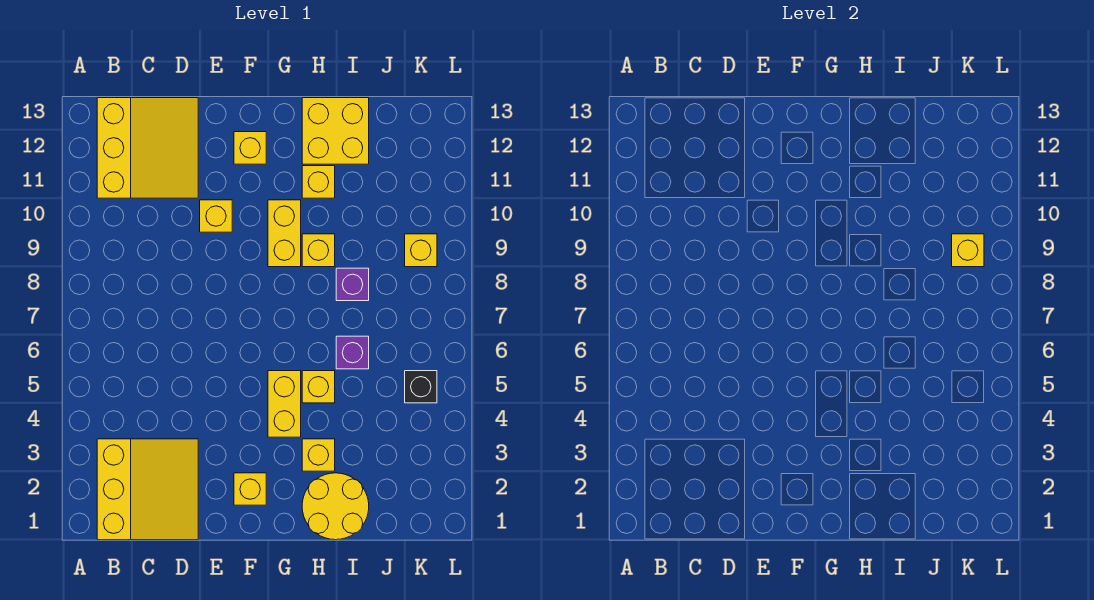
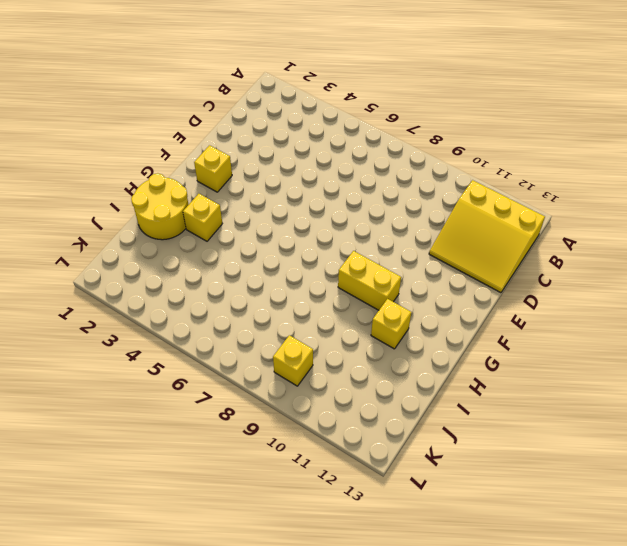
none -> yellow slope B1:D3 level 1 top B
none -> yellow brick E10 level 1
none -> yellow brick F12 level 1

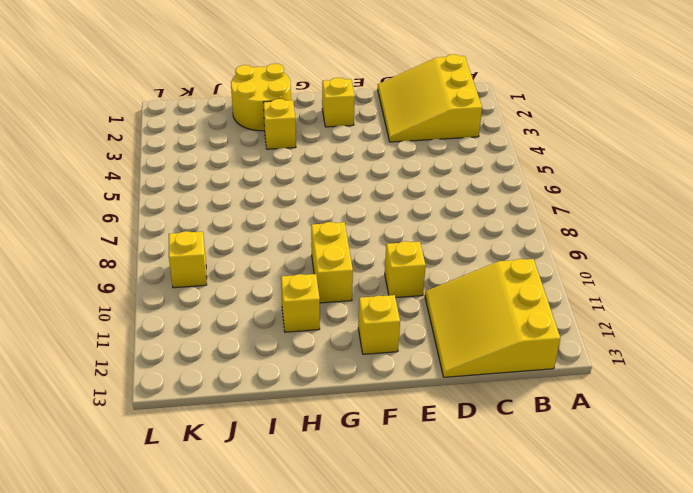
none -> yellow brick G4:G5 level 1
none -> yellow brick H5 level 1
none -> yellow brick H9 level 1

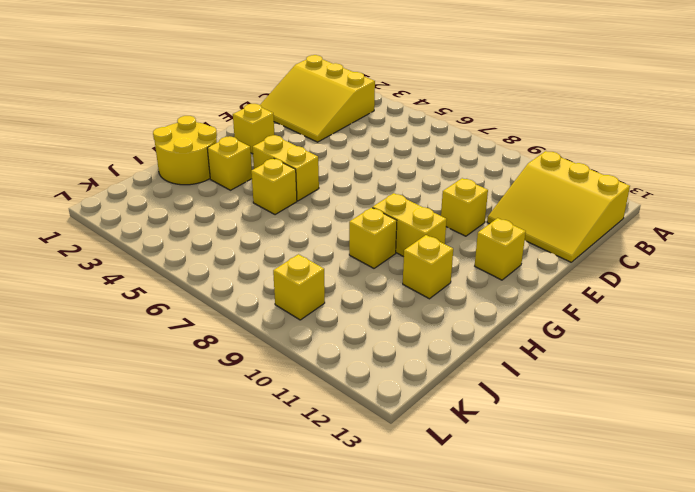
none -> yellow brick H12:I13 level 1
none -> purple brick I6 level 1
none -> purple brick I8 level 1

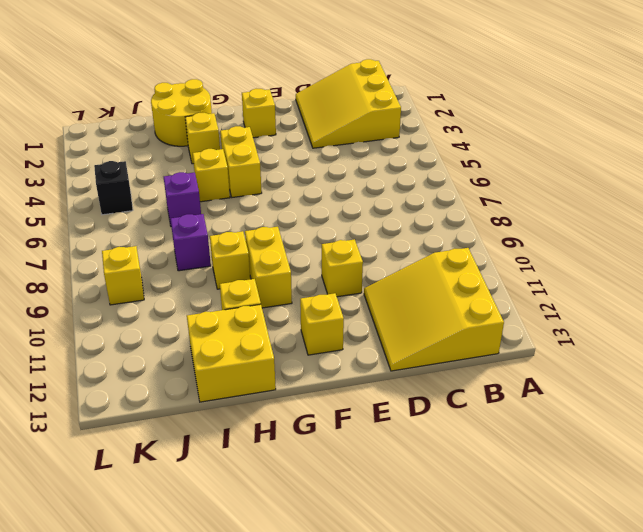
none -> yellow brick K9 level 2

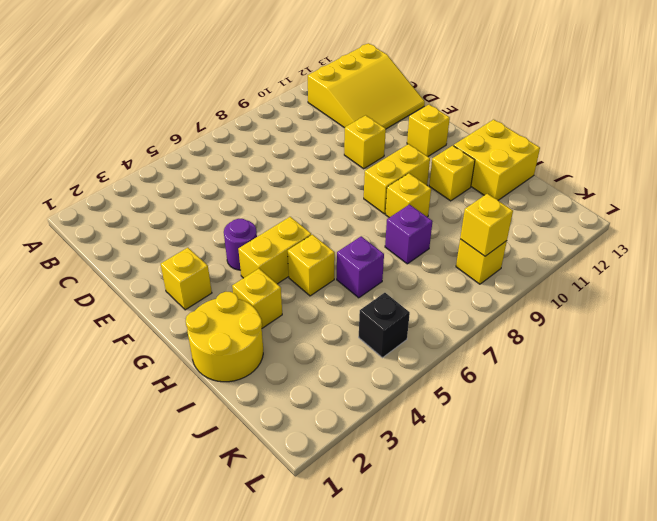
purple round brick F4 level 1 -> none
none -> yellow slope B1:D3 level 1 top B

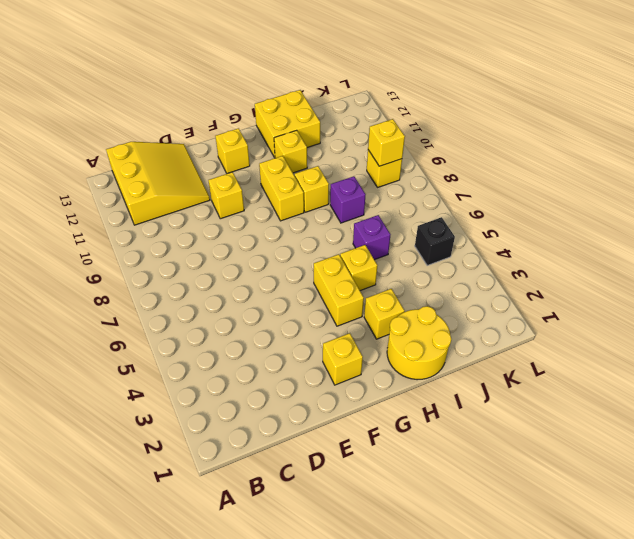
none -> yellow slope B1:D3 level 1 top B

